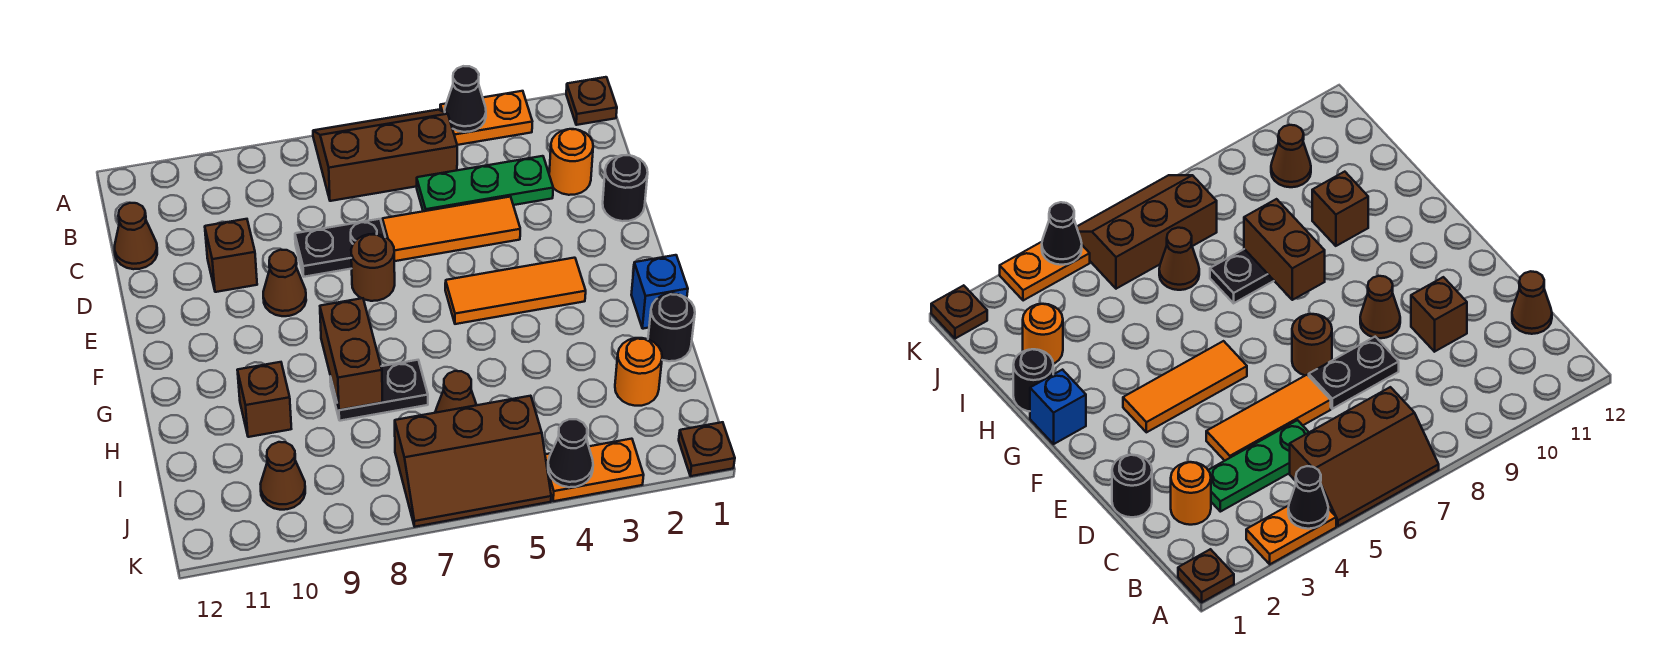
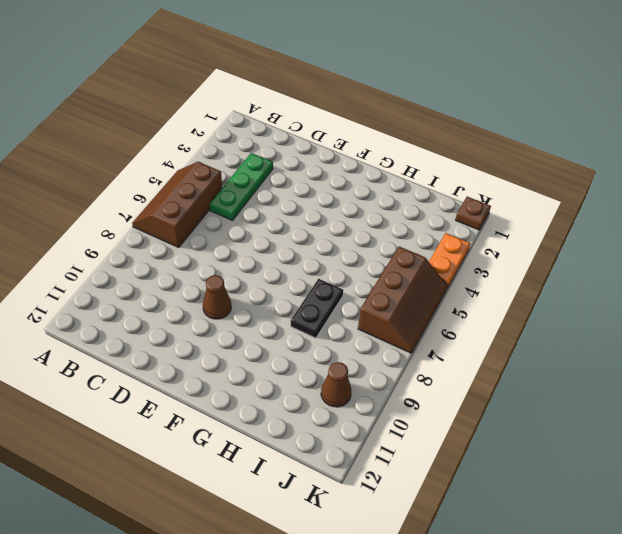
none -> brown plate A1 level 1
none -> orange plate A3:A4 level 1
none -> orange round brick C2 level 1

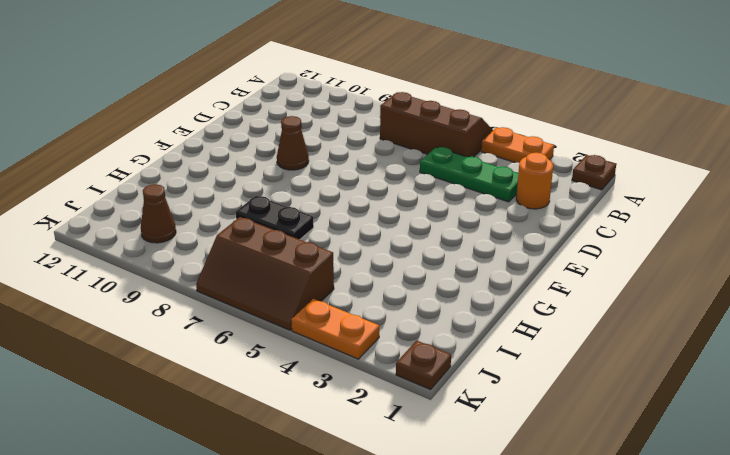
none -> brown cone C12 level 1
none -> black round brick D1 level 1
none -> orange tile D4:D6 level 1

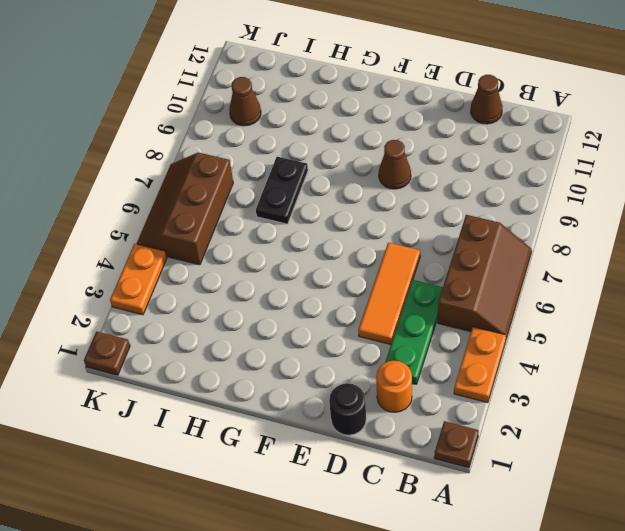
none -> black plate D7:D8 level 1
none -> brown brick D10 level 1
none -> brown round brick E7 level 1

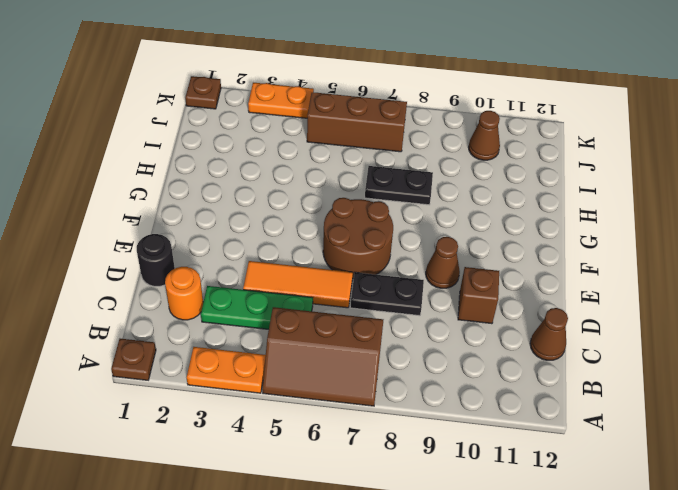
brown round brick E6:F7 level 1 -> brown round brick E7 level 1
none -> orange tile F3:F5 level 1
none -> blue brick G1 level 1
none -> black round brick H1 level 1

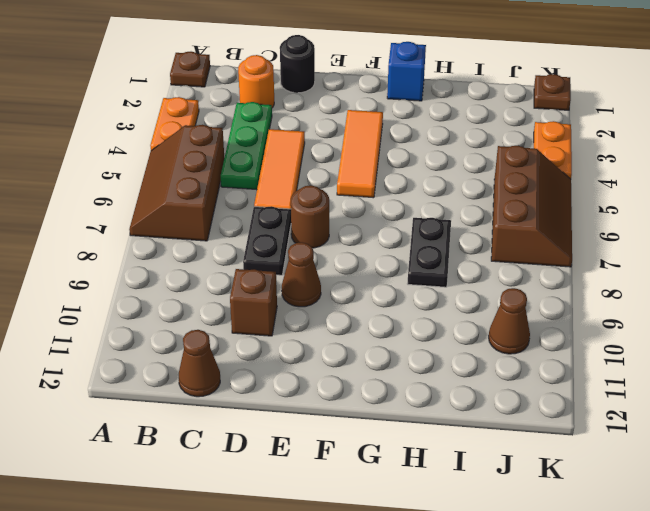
none -> black round brick H1 level 1
none -> brown brick H10 level 1
none -> orange round brick I2 level 1

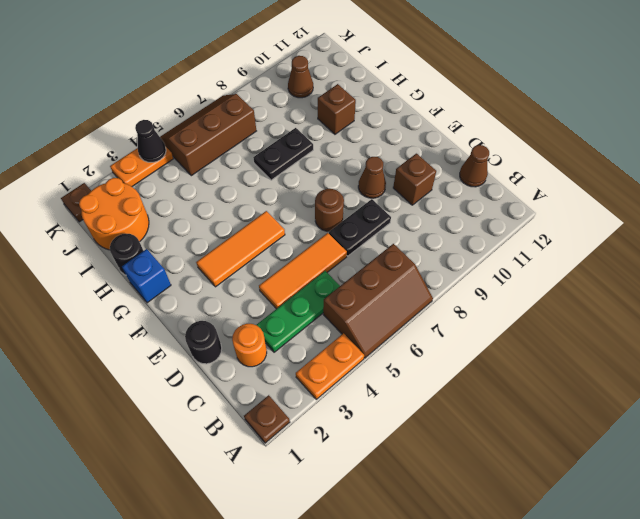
orange round brick I1:J2 level 1 -> orange round brick I2 level 1
none -> brown cone I6 level 1
none -> black cone A4 level 2
none -> brown brick G8:H8 level 2

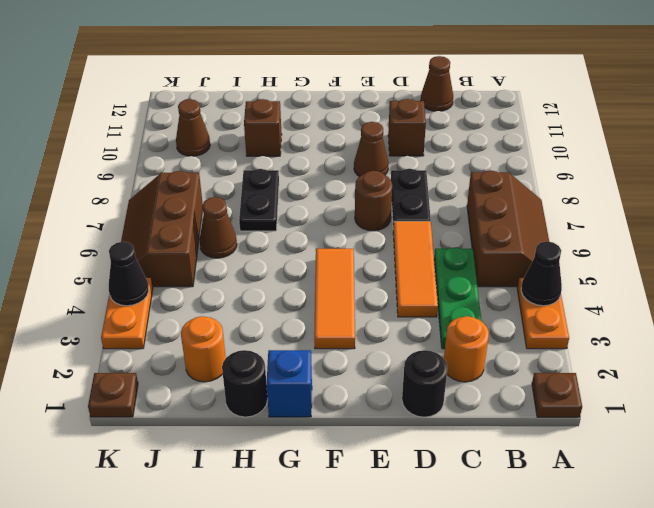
none -> brown brick G8:H8 level 2

